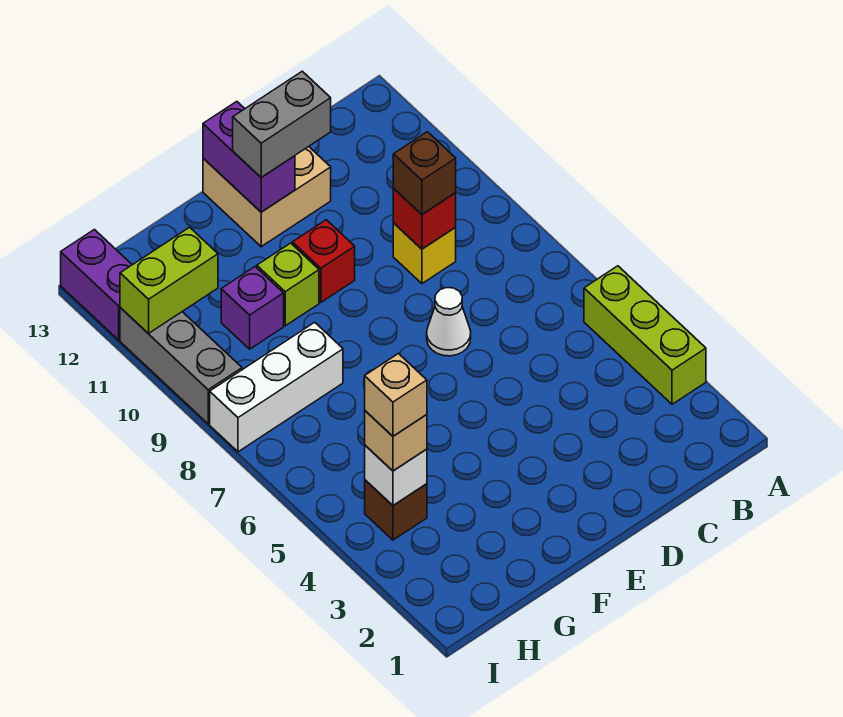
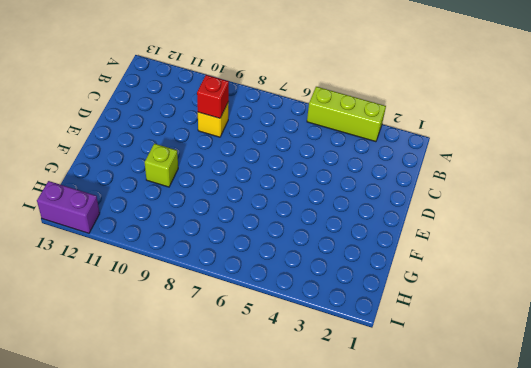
none -> white cone D7 level 1
none -> tan brick D12:E13 level 1
none -> red brick E10 level 1

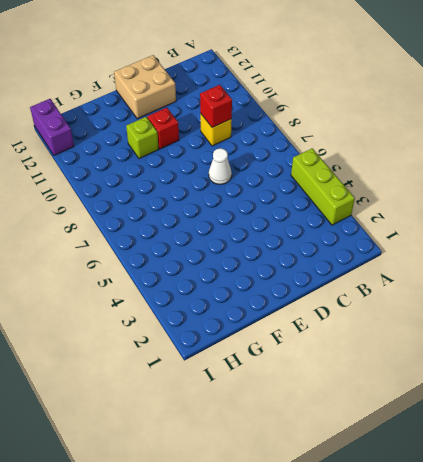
none -> white brick G8:I8 level 1
none -> purple brick G10 level 1
none -> brown brick H4 level 1

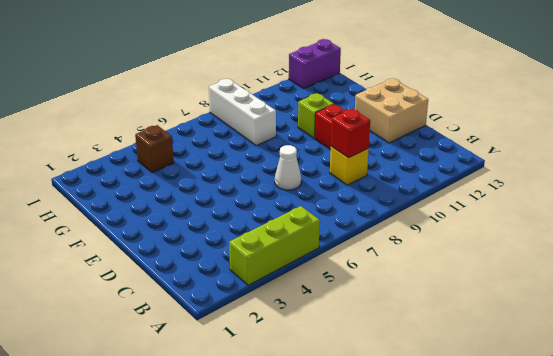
none -> purple brick G10 level 1
none -> grey brick I9:I11 level 1
none -> purple brick E12:E13 level 2

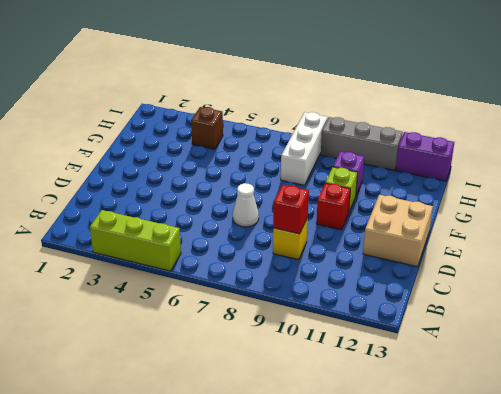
none -> purple brick E12:E13 level 2
none -> white brick H4 level 2
none -> lime brick H11:I11 level 2

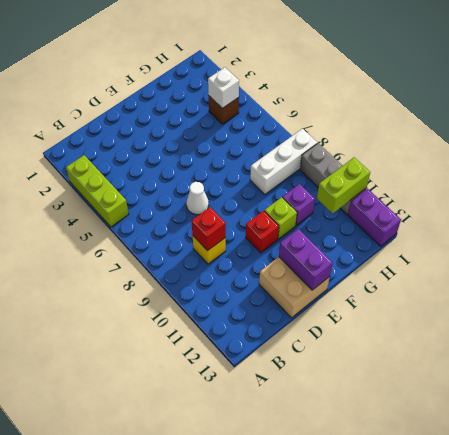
none -> brown brick C9 level 3
none -> grey brick D12:E12 level 3
none -> tan brick H4 level 3

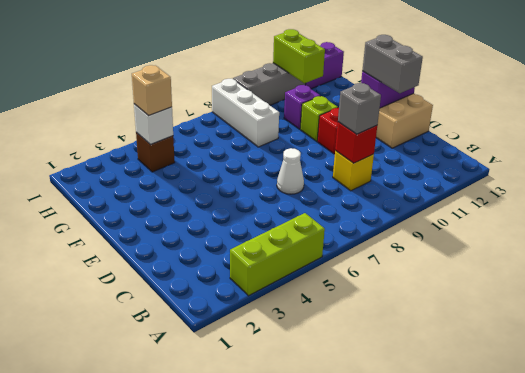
grey brick C9 level 3 -> brown brick C9 level 3
none -> tan brick H4 level 4

